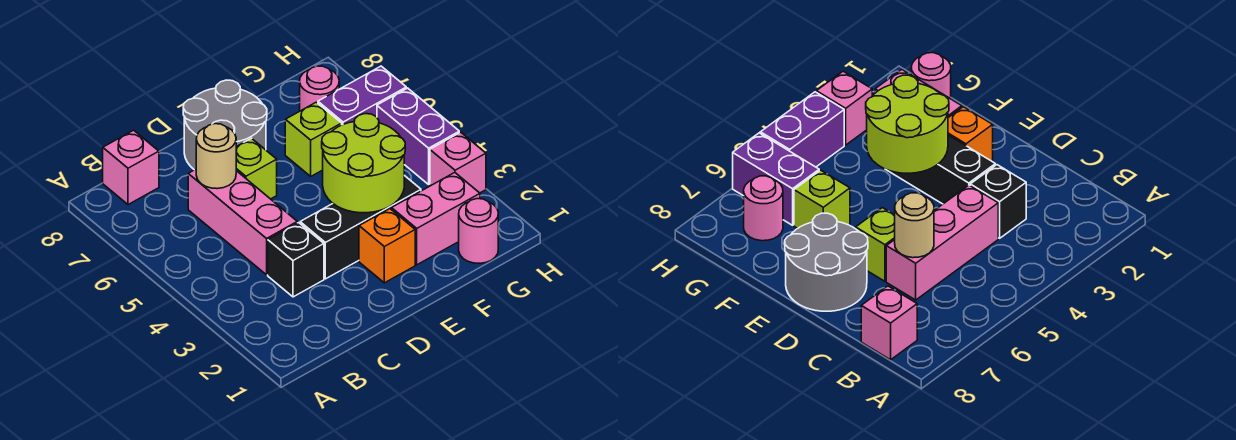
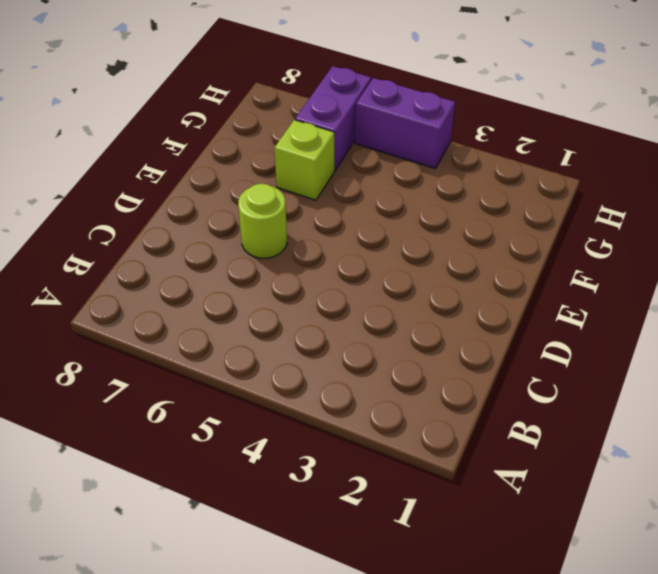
lime round brick D6 level 1 -> lime brick D6 level 1
none -> pink brick B8 level 1
none -> black brick C3 level 1
none -> pink brick C4:C6 level 1

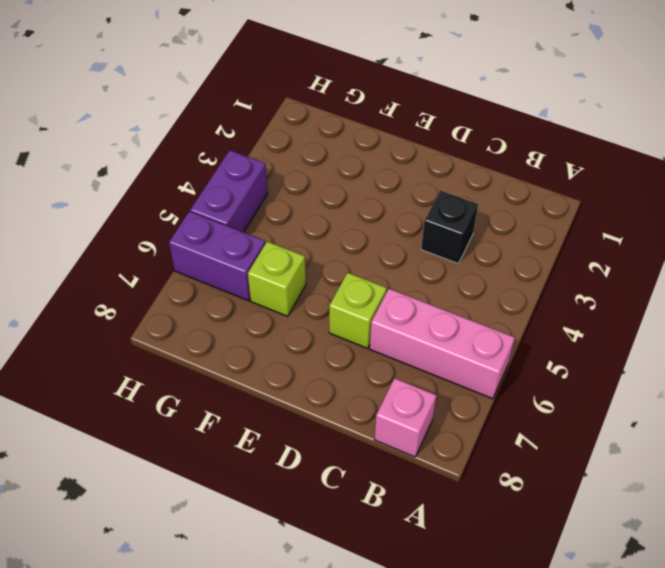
pink brick A6:C6 level 1 -> pink brick C4:C6 level 1
none -> black brick D3:F3 level 1
none -> grey round brick D7:E8 level 1
none -> orange brick E2 level 1

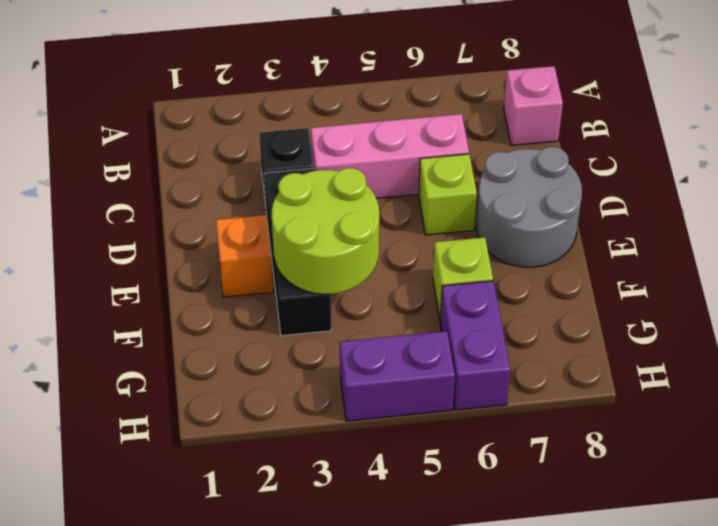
none -> pink brick F2:G2 level 1
none -> pink round brick G1 level 1
none -> pink round brick G7 level 1

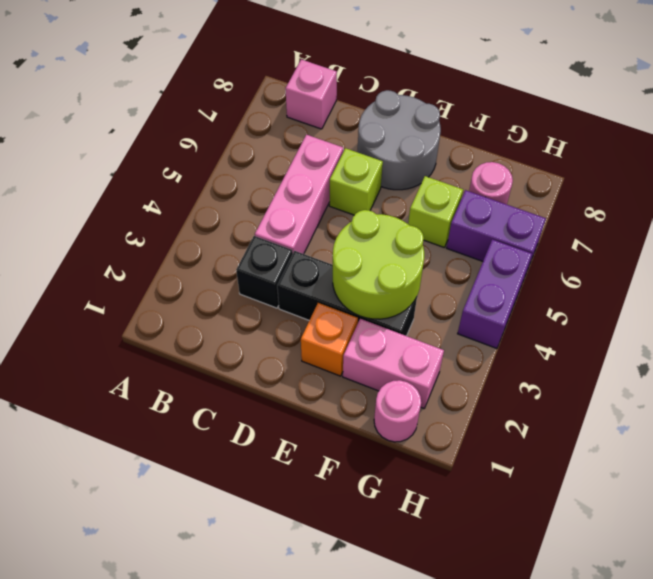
none -> pink brick H3 level 1
none -> tan round brick C6 level 2

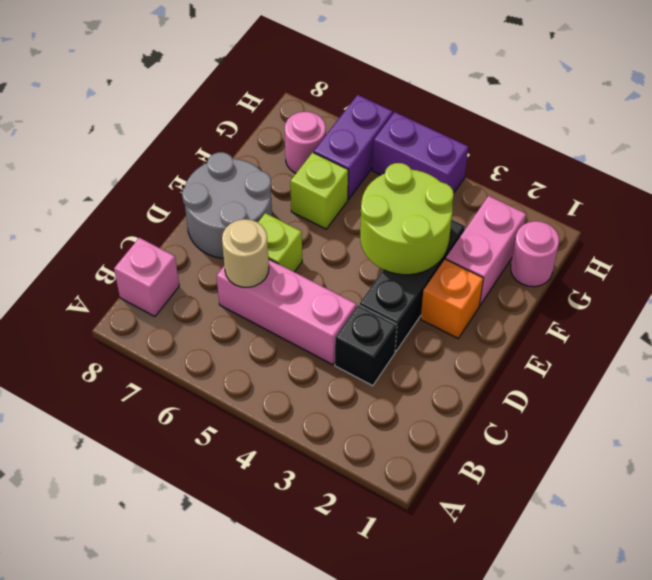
none -> pink brick H3 level 1

